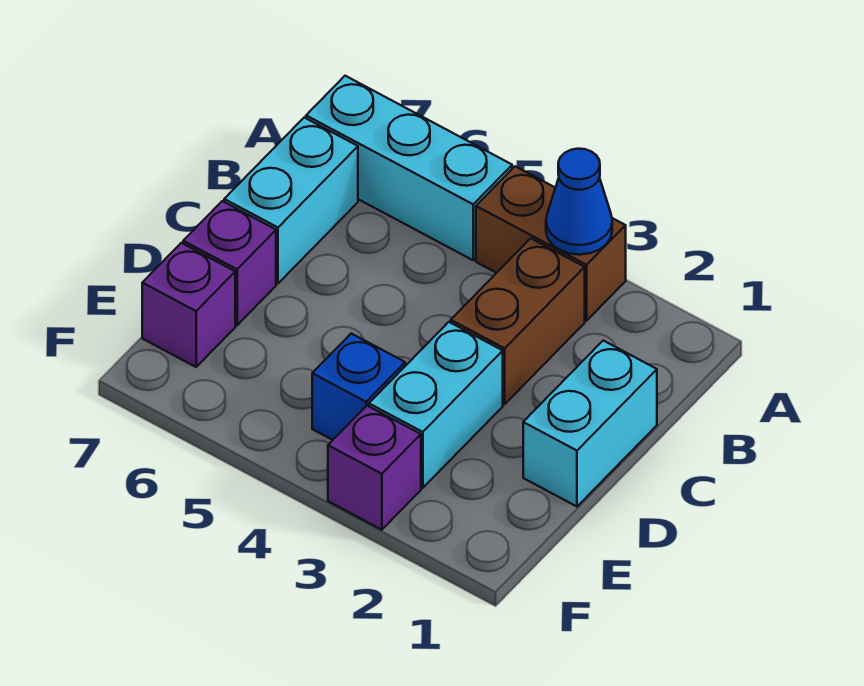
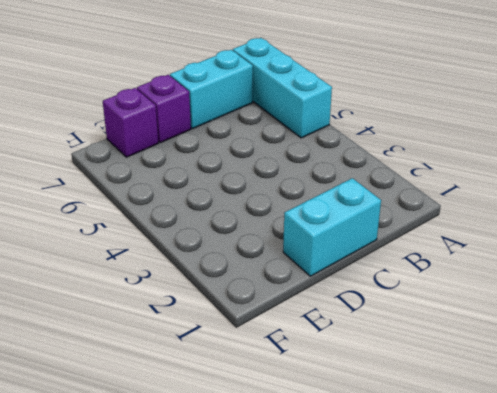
none -> brown brick A3:A4 level 1
none -> brown brick B3:C3 level 1

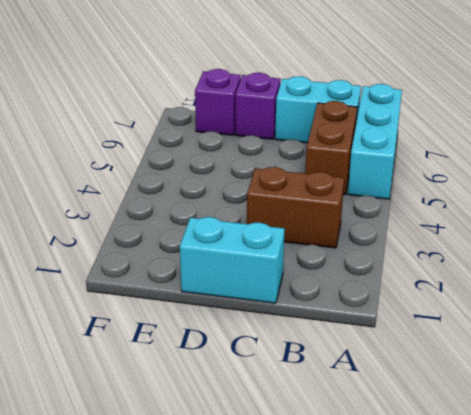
brown brick B5:B6 level 1 -> brown brick A3:A4 level 1
none -> cyan brick D3:E3 level 1
none -> blue brick E4 level 1

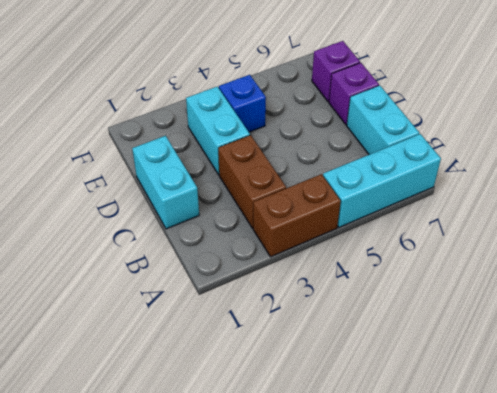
none -> purple brick F3 level 1
none -> blue cone A3 level 2

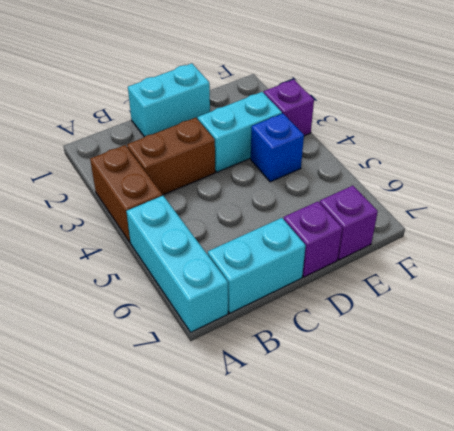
none -> blue cone A3 level 2

